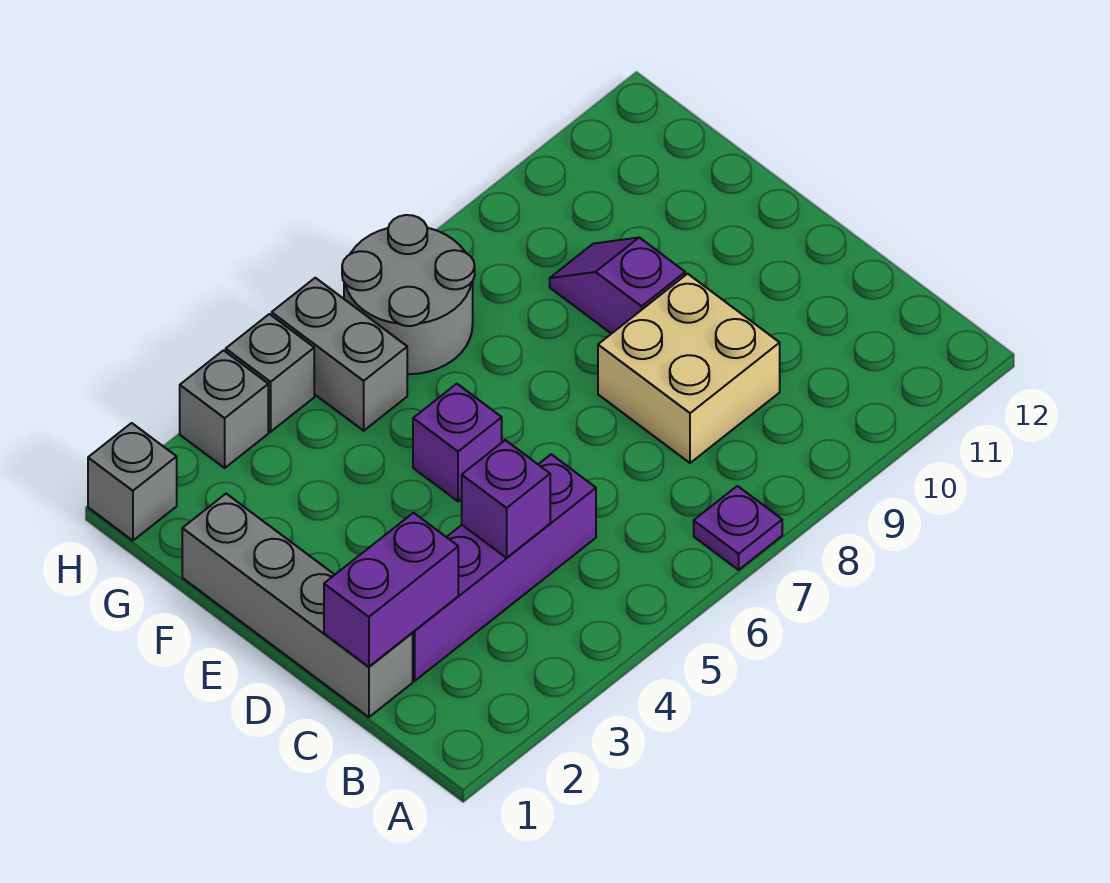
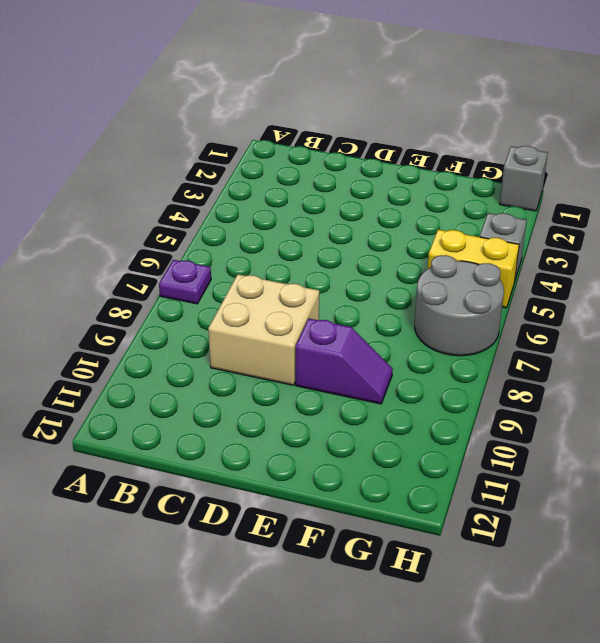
yellow brick G5:H5 level 1 -> grey brick G5:H5 level 1
none -> grey brick C1:F1 level 1
none -> purple brick C2:C5 level 1
none -> purple brick E5 level 1

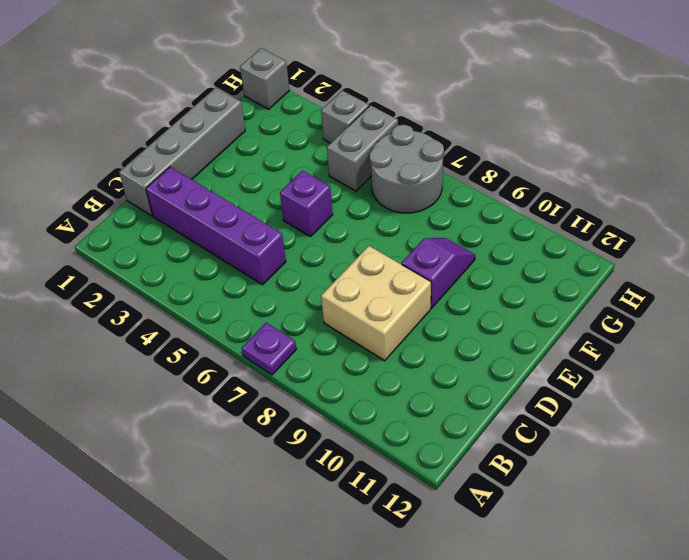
none -> grey brick H3 level 1
none -> purple brick C1:C2 level 2
none -> purple brick C4 level 2

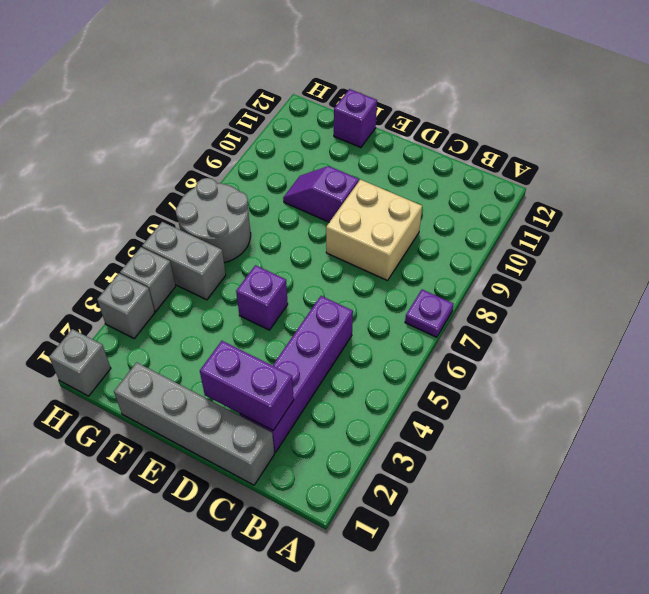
purple brick C2:D2 level 2 -> purple brick C1:C2 level 2
purple brick F12 level 1 -> purple brick C4 level 2

